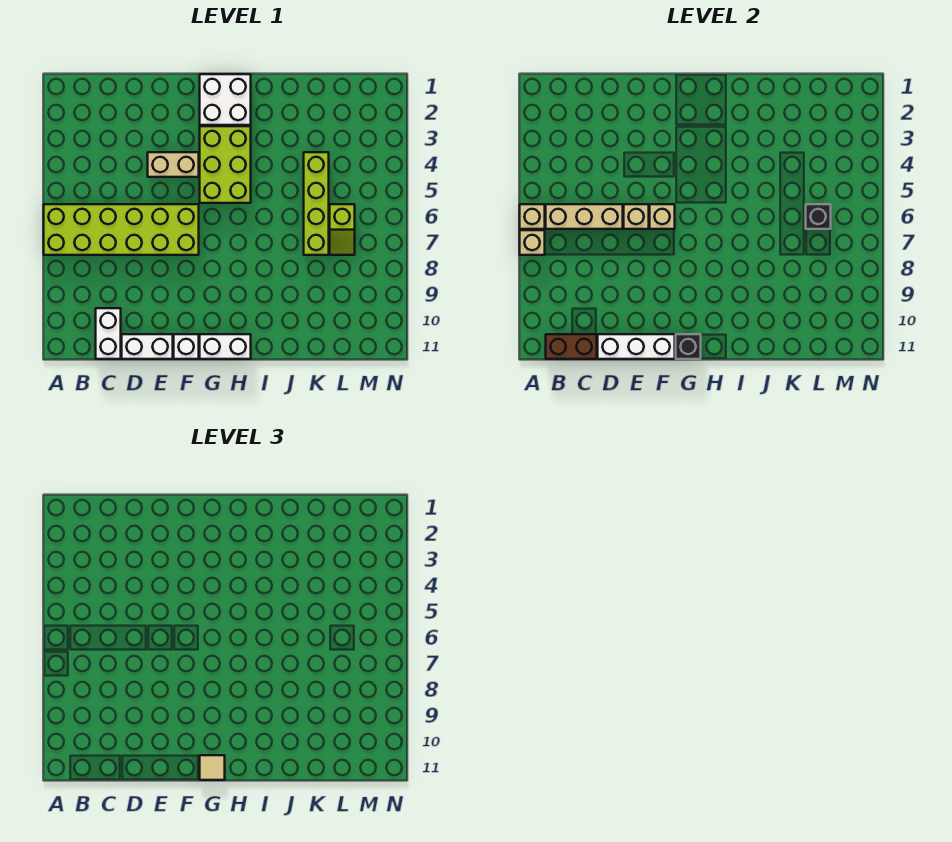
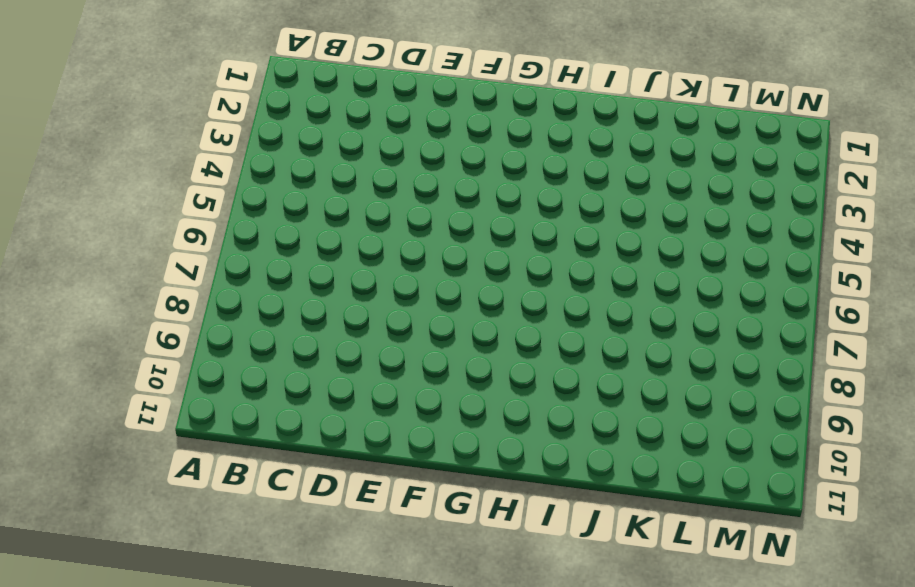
none -> lime brick A6:F7 level 1
none -> white brick C10:C11 level 1
none -> white brick D11:E11 level 1

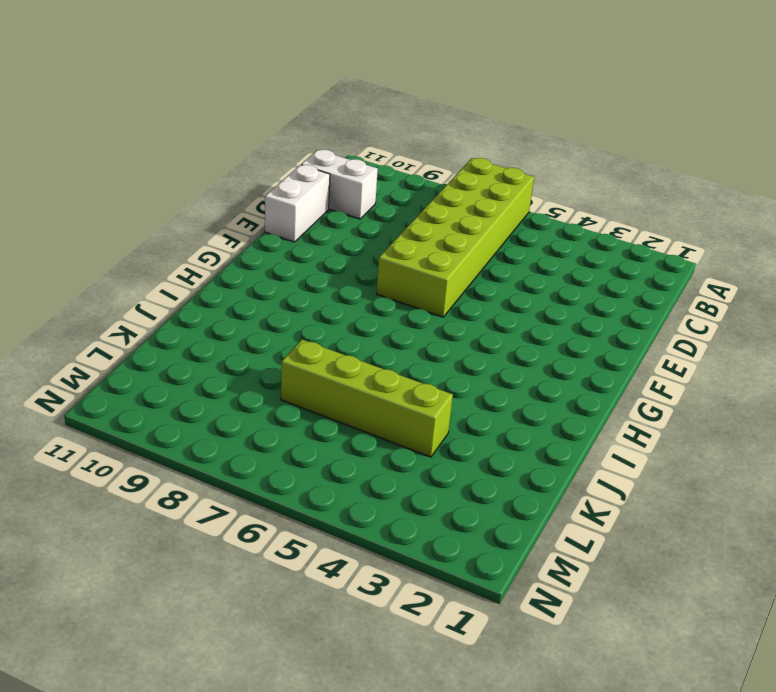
none -> tan brick E4:F4 level 1
none -> white brick F11 level 1
none -> white brick G1:H2 level 1

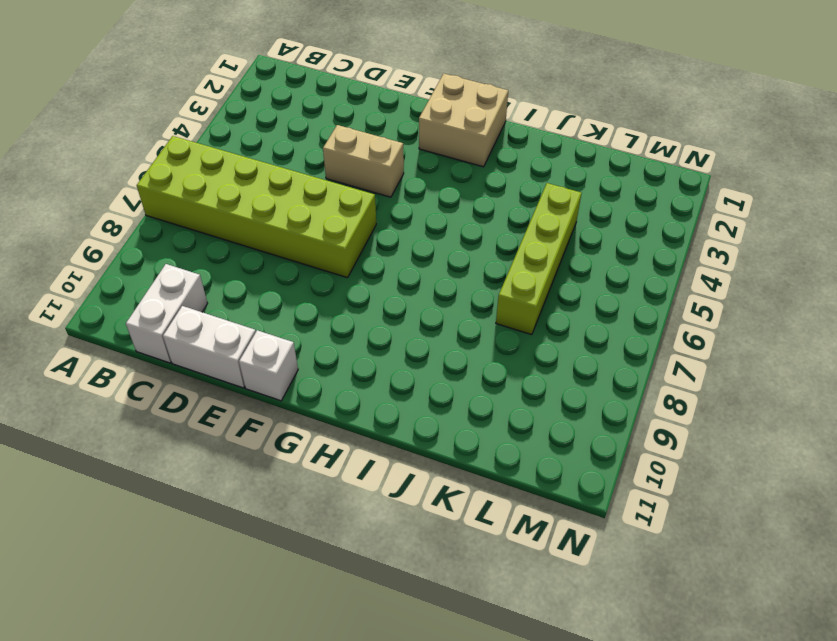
tan brick G1:H2 level 1 -> white brick G1:H2 level 1
none -> lime brick G3:H5 level 1
none -> white brick G11:H11 level 1
none -> lime slope L6:L7 level 1 top 6

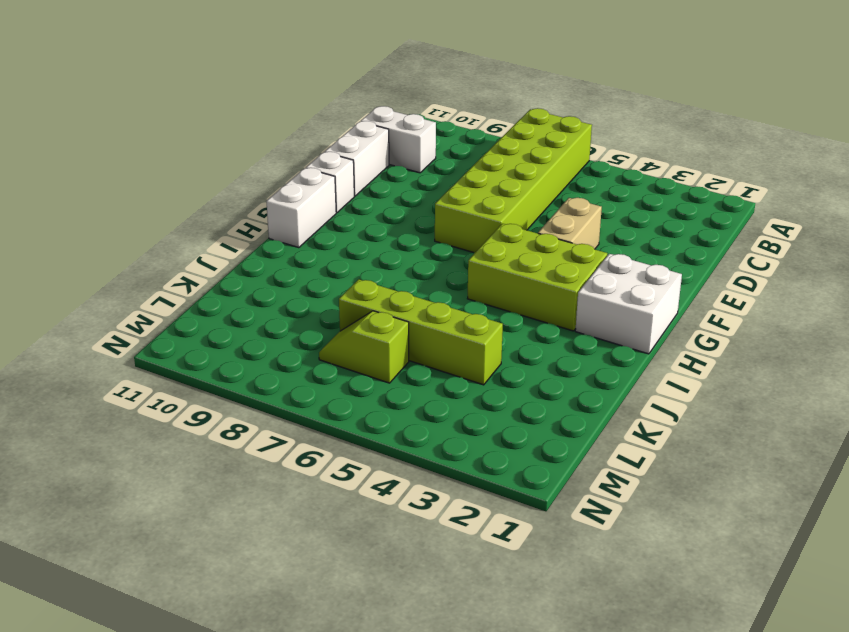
none -> tan brick A6 level 2
none -> tan brick A7 level 2
none -> tan brick B6:D6 level 2

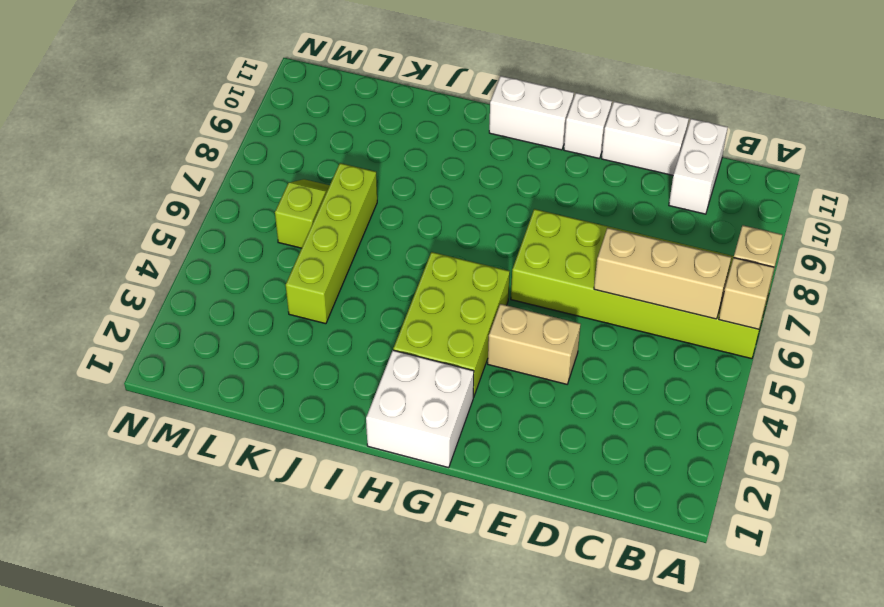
none -> brown brick B11:C11 level 2
none -> white brick D11:F11 level 2
none -> tan brick E6 level 2

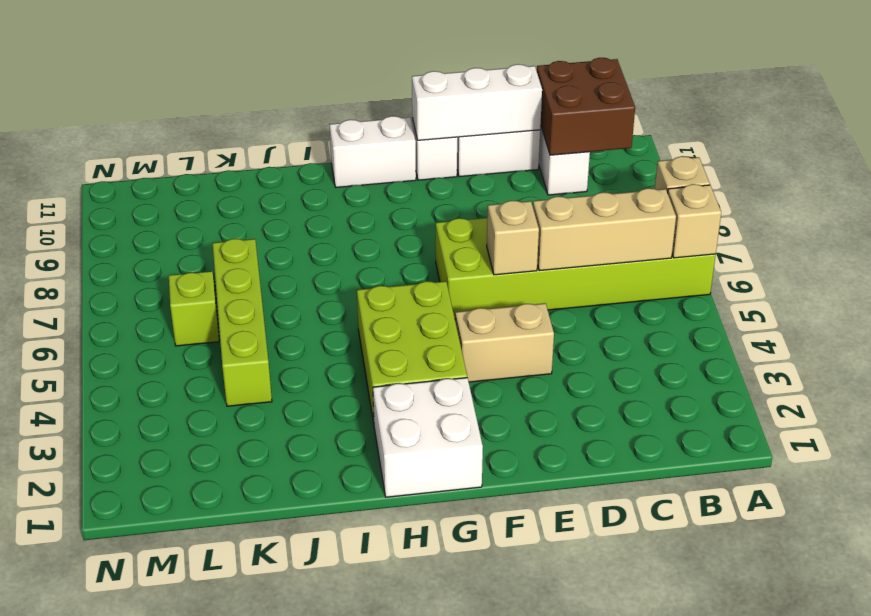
brown brick B10:C11 level 2 -> brown brick B11:C11 level 2
none -> tan brick F6 level 2
none -> black brick G11 level 2
none -> black brick L6 level 2

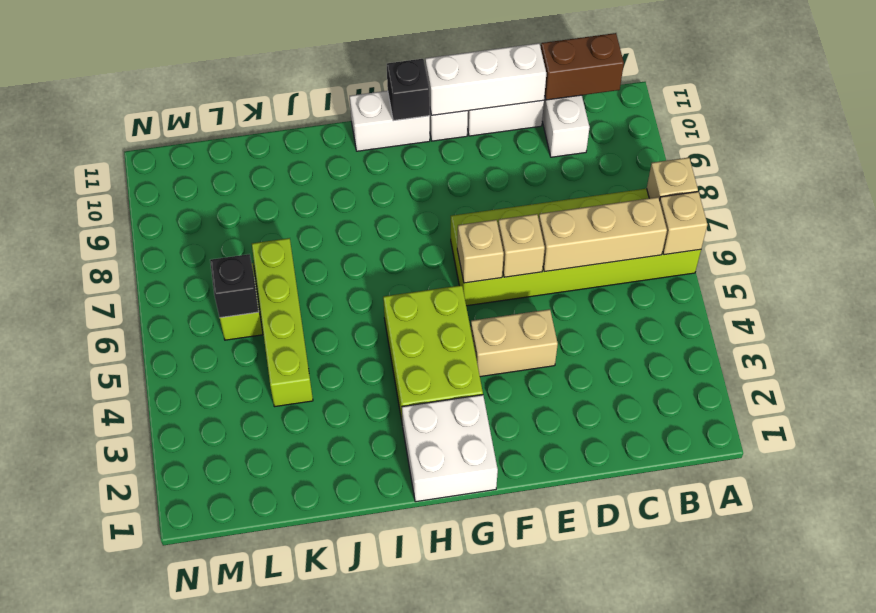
none -> tan tile G11 level 3

